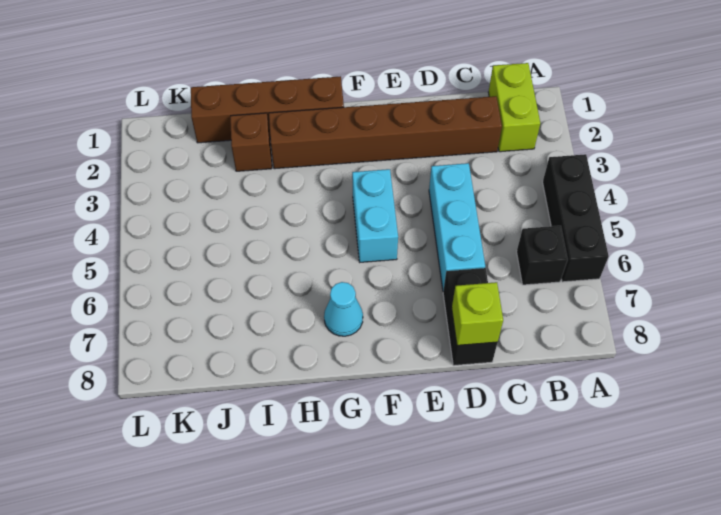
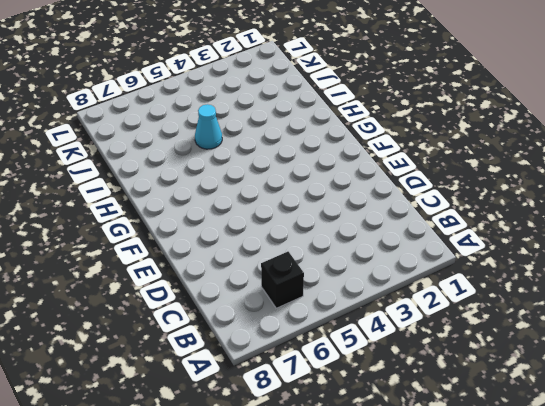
cyan cone I5 level 1 -> cyan cone G7 level 1
none -> black brick A4:A6 level 1
none -> lime brick B1:B2 level 1

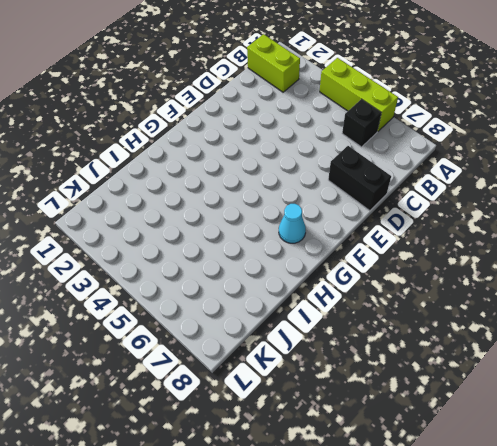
lime brick A4:A6 level 1 -> black brick A4:A6 level 1
none -> brown brick C2:H2 level 1
none -> cyan brick D4:D6 level 1

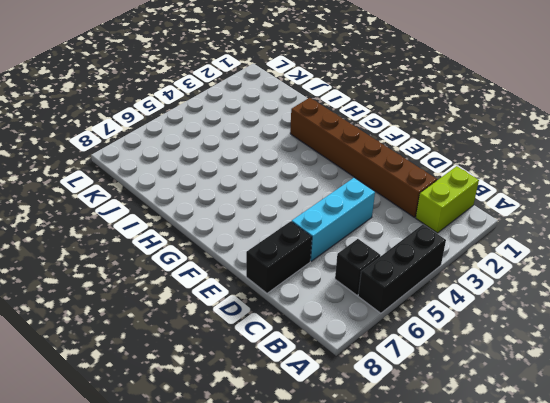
none -> cyan brick F4:F5 level 1
none -> brown brick G1:J1 level 1

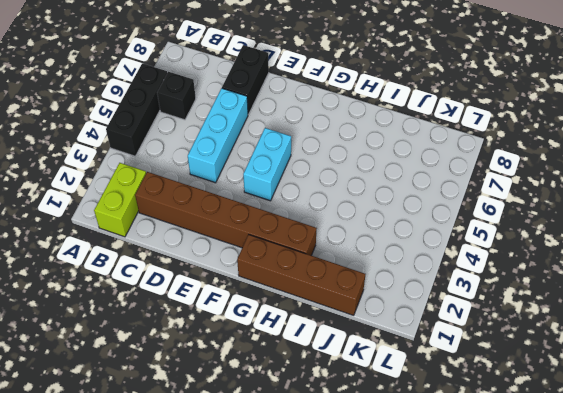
none -> cyan cone G7 level 1
none -> brown brick I2 level 1

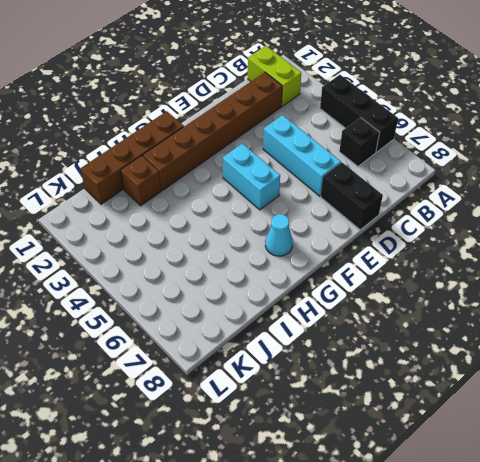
none -> lime brick D8 level 2

